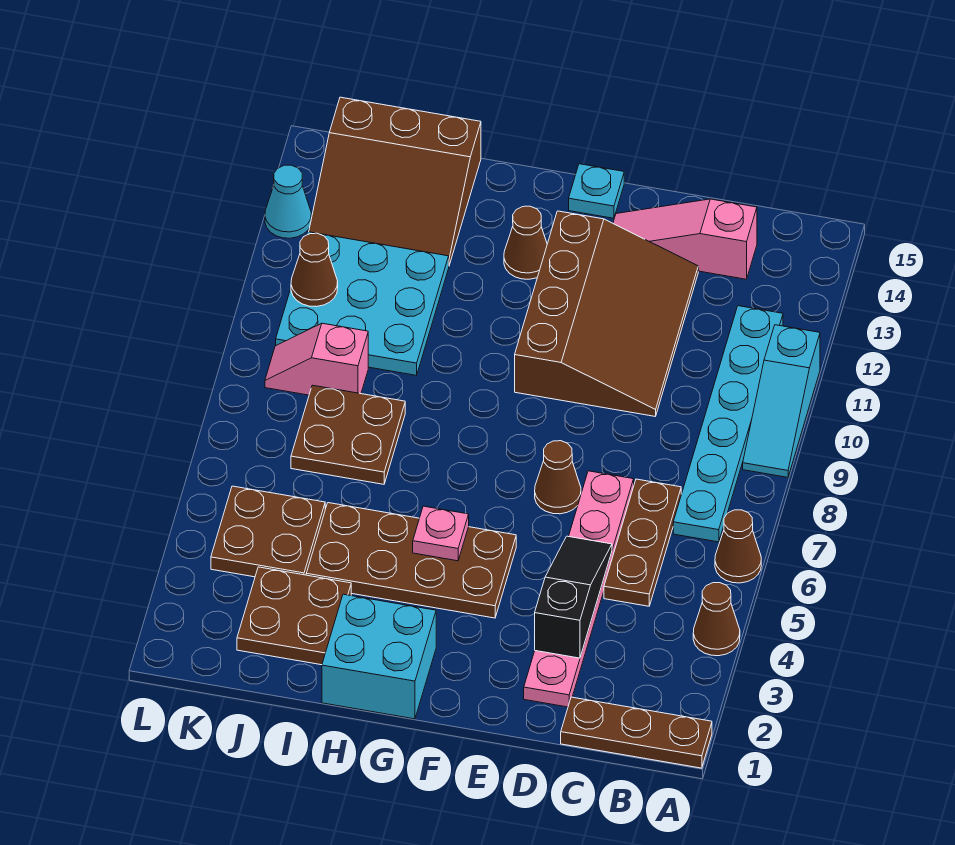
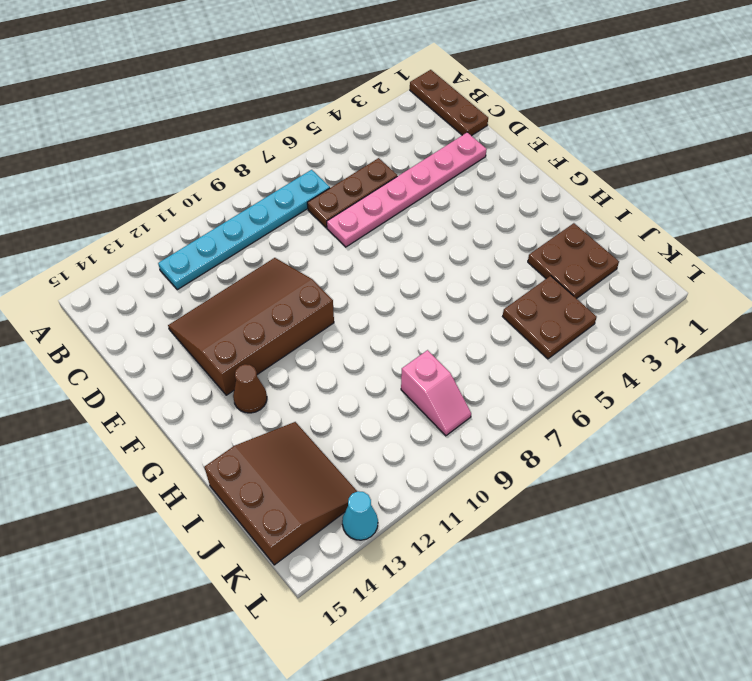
none -> brown cone A4 level 1
none -> brown cone A6 level 1
none -> cyan slope A9:A11 level 1 top 11

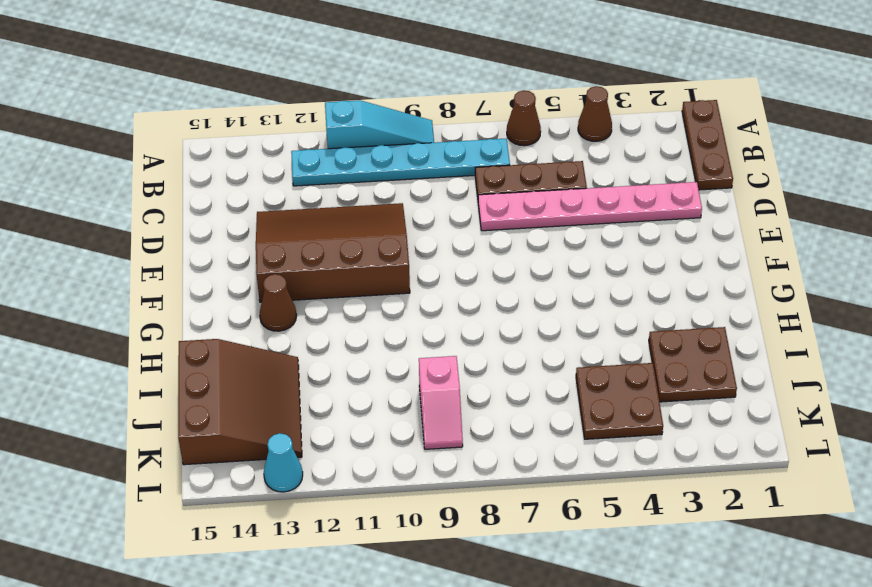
none -> pink slope C14:E14 level 1 top C
none -> brown cone E7 level 1
none -> brown plate F4:I5 level 1

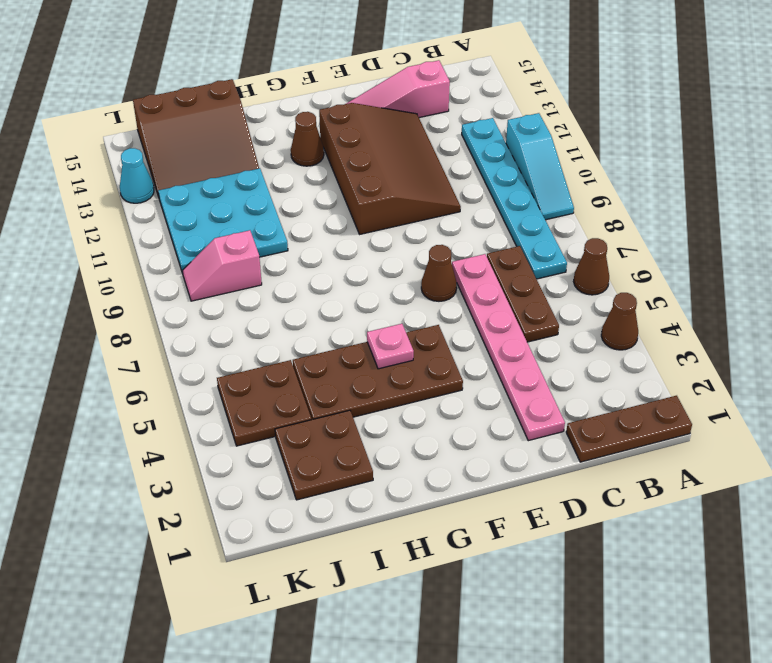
none -> cyan plate F15 level 1
none -> cyan brick G1:H2 level 1
none -> brown plate I7:J8 level 1

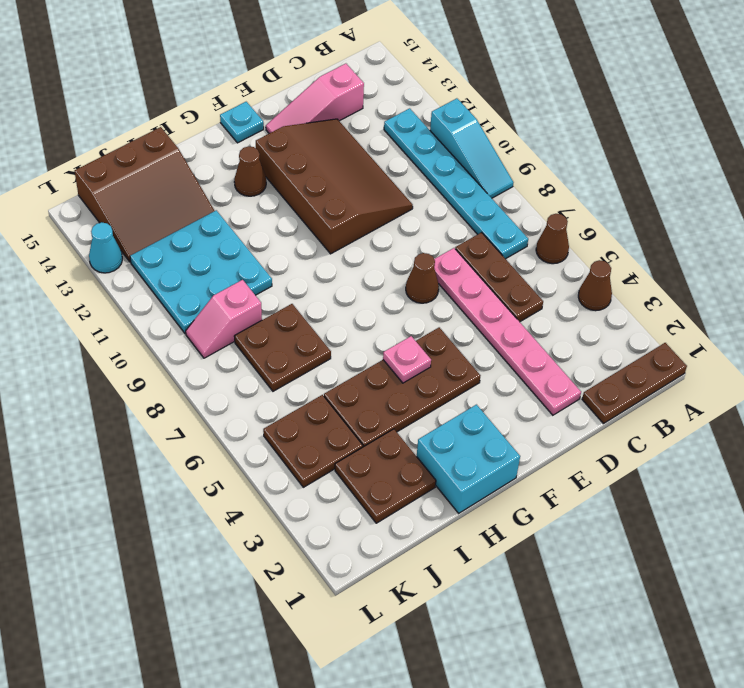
none -> black slope D3:D5 level 2 top 3
none -> brown cone K11 level 2

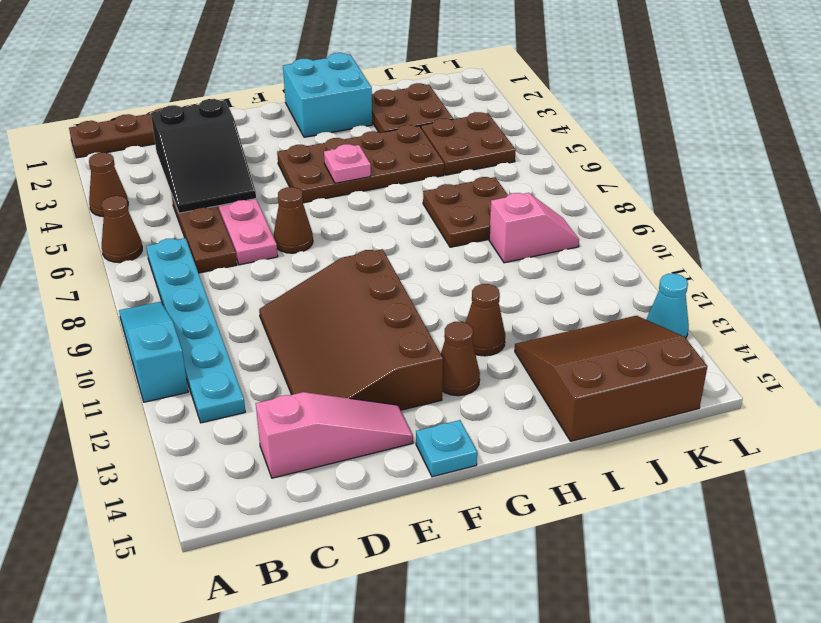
black slope C3:D5 level 2 top 3 -> black slope D3:D5 level 2 top 3
brown cone H12 level 1 -> brown cone K11 level 2
none -> cyan plate I10:K12 level 1

